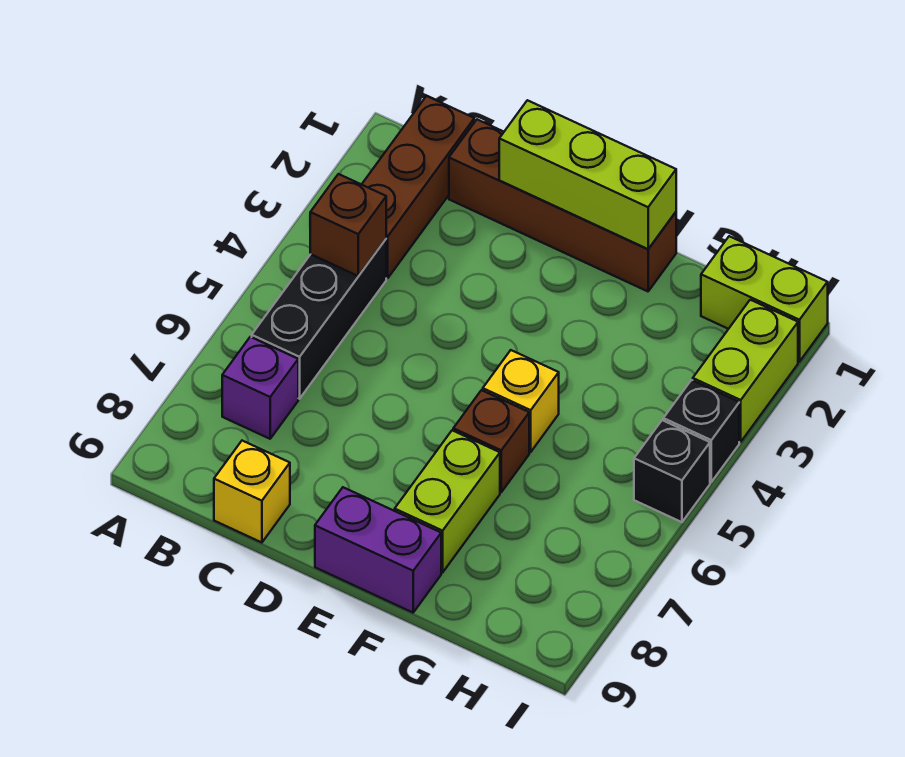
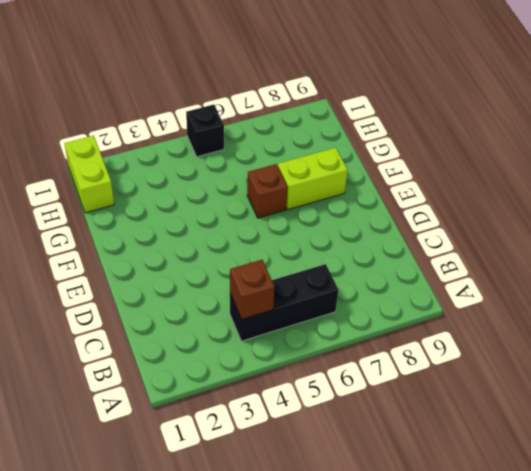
none -> brown brick B1:B3 level 1
none -> purple brick B7 level 1
none -> brown brick C1:F1 level 1

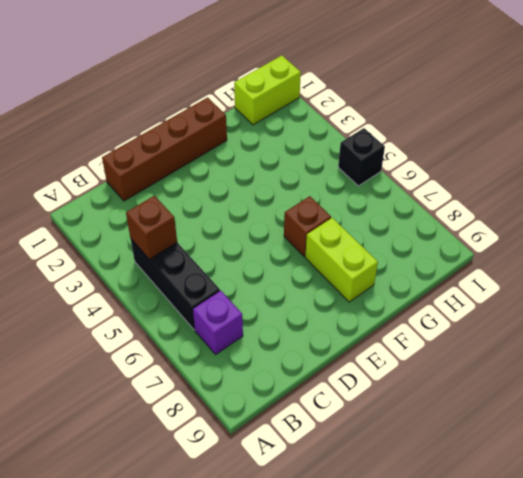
none -> brown brick B1:B3 level 1
none -> yellow brick C9 level 1
none -> purple brick E9:F9 level 1

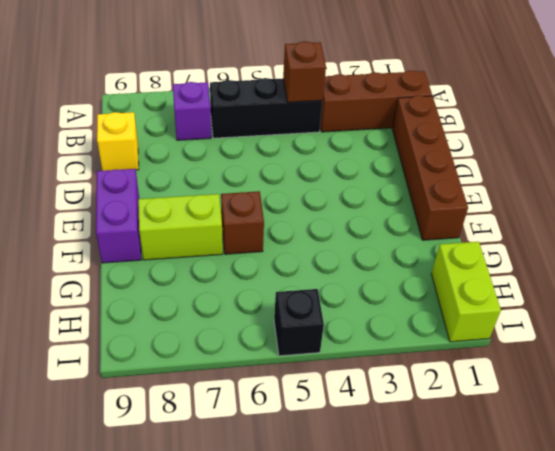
none -> yellow brick F5 level 1
none -> lime brick I2:I3 level 1
none -> black brick I4 level 1

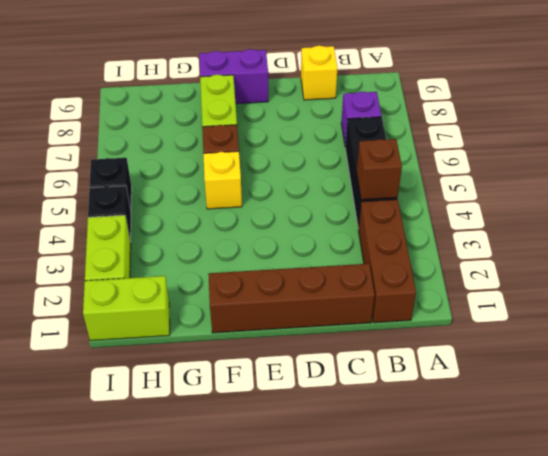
none -> lime brick D1:F1 level 2

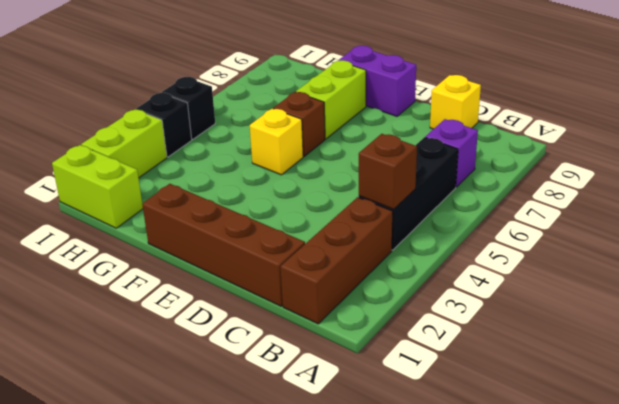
none -> lime brick D1:F1 level 2

